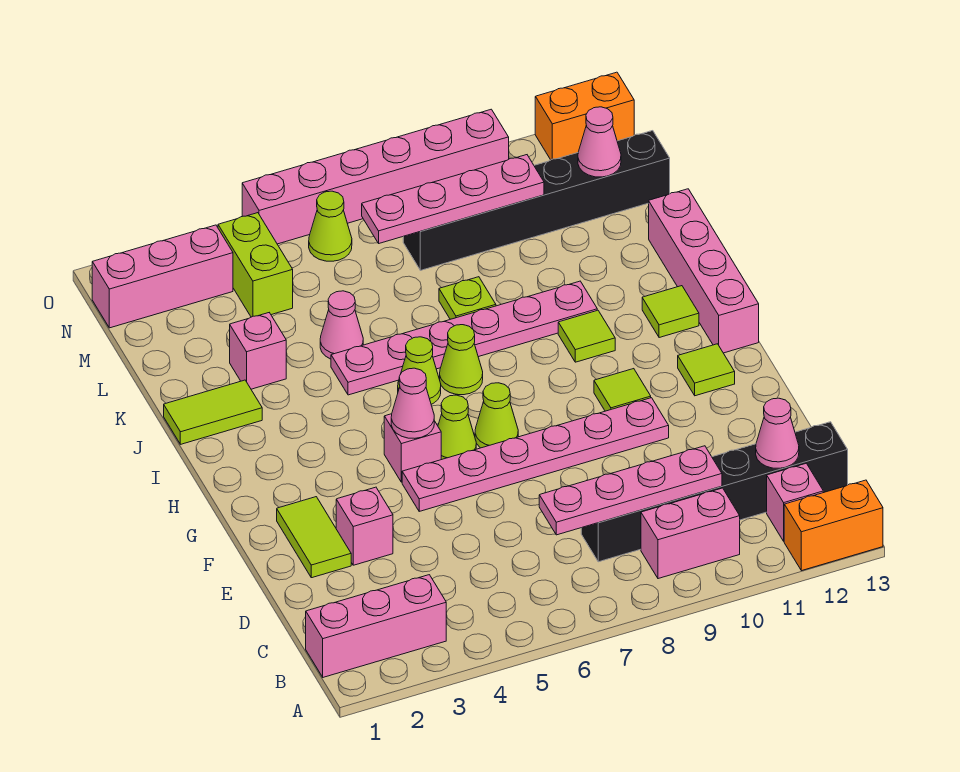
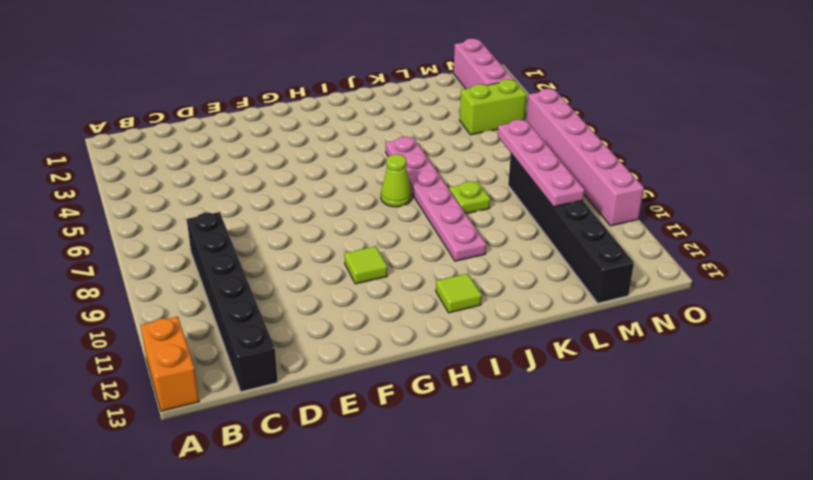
none -> pink brick B1:B3 level 1
none -> pink brick B9:B10 level 1
none -> pink brick B12 level 1
none -> lime tile E2:F2 level 1

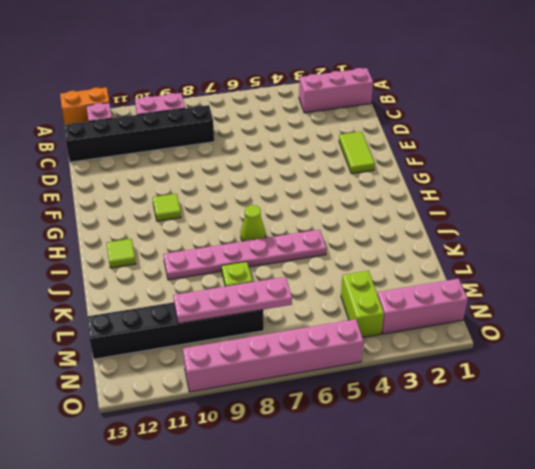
none -> pink brick E3 level 1
none -> pink plate F5:F10 level 1
none -> pink brick G5 level 1
none -> lime cone G6 level 1

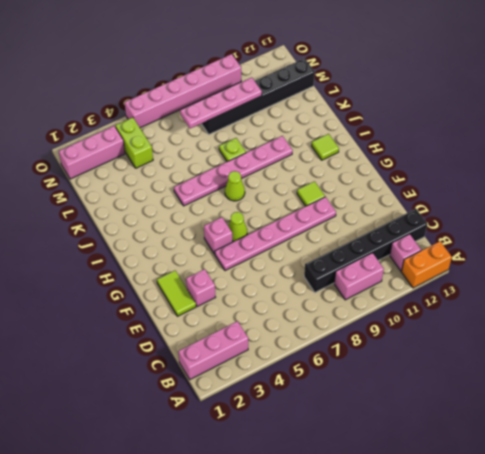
none -> lime cone G7 level 1
none -> lime tile G12 level 1
none -> pink brick H13:K13 level 1
none -> lime cone I6 level 1

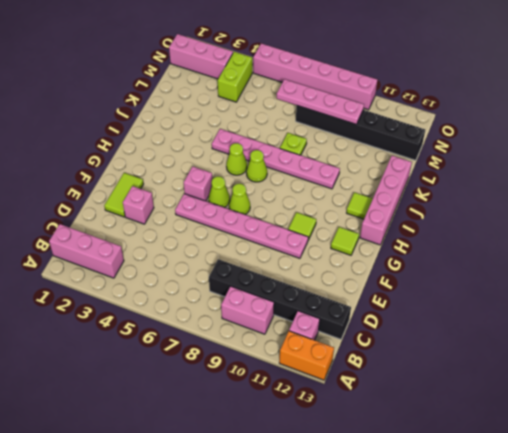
none -> lime tile I10 level 1
none -> lime tile J1:J2 level 1
none -> pink brick K3 level 1
none -> pink cone K5 level 1

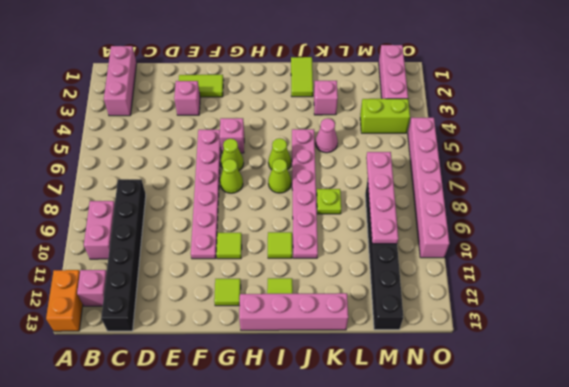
none -> lime cone N6 level 1
none -> orange brick O12:O13 level 1
none -> pink plate C7:C10 level 2
none -> pink cone C12 level 2

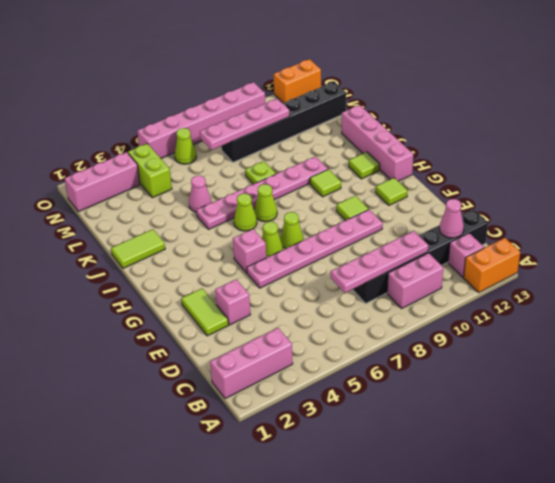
none -> pink brick K3 level 1
none -> pink cone G5 level 2
none -> pink cone M12 level 2

